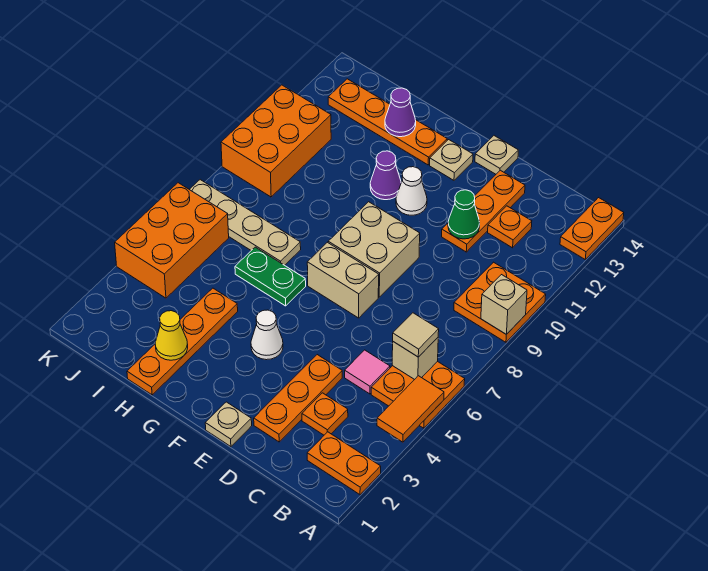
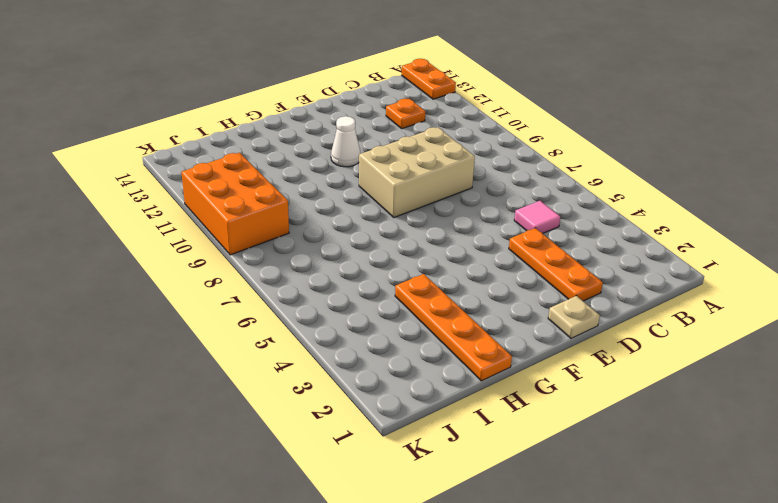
tan brick D8:F9 level 1 -> tan brick E8:F9 level 1
none -> orange plate A2:B2 level 1
none -> orange plate A5:B6 level 1
none -> orange plate A9:B10 level 1
none -> orange plate C3 level 1

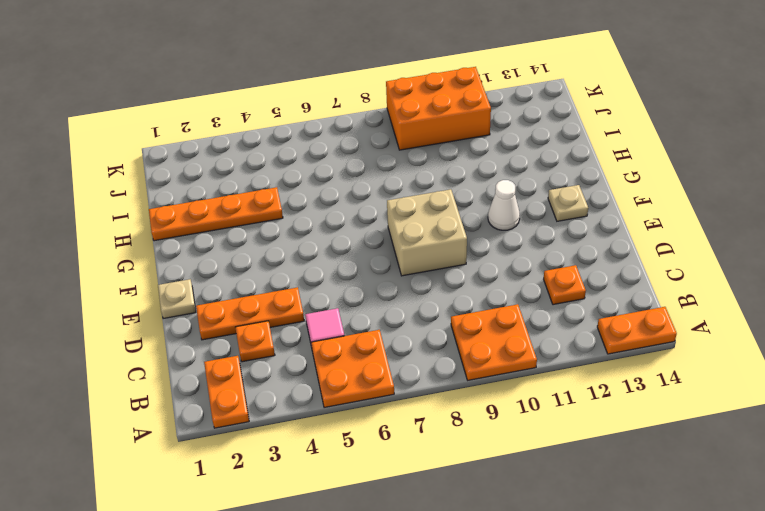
none -> orange plate D11:D13 level 1
none -> tan brick E7:F7 level 1
none -> tan plate E14 level 1
none -> white cone F4 level 1

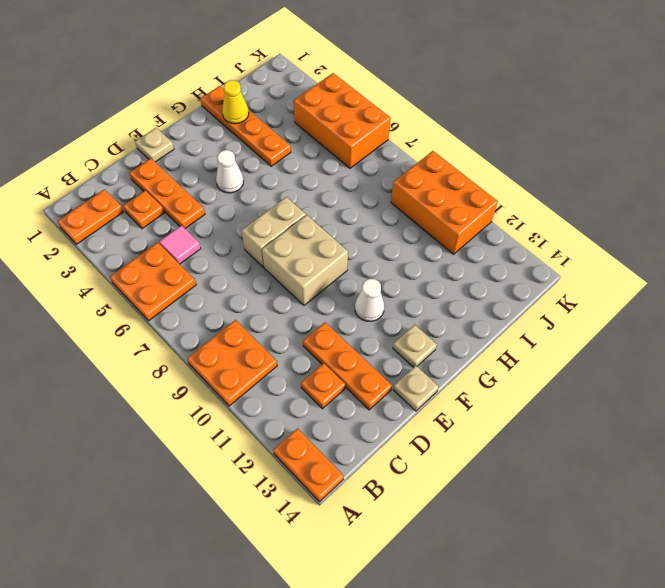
none -> green plate G6:H6 level 1
none -> purple cone G11 level 1
none -> orange plate G13:J13 level 1
none -> tan plate H7:K7 level 1

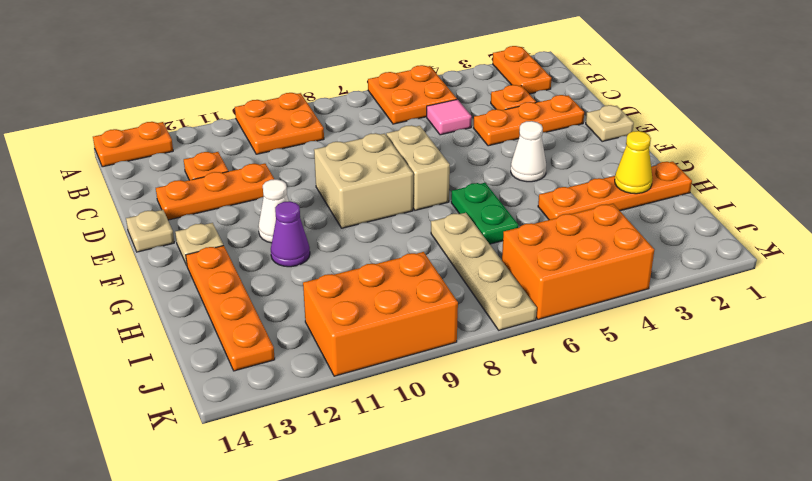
none -> orange tile A4:A5 level 2
none -> tan brick A9 level 2
none -> tan brick B6 level 2
none -> green cone D11 level 2

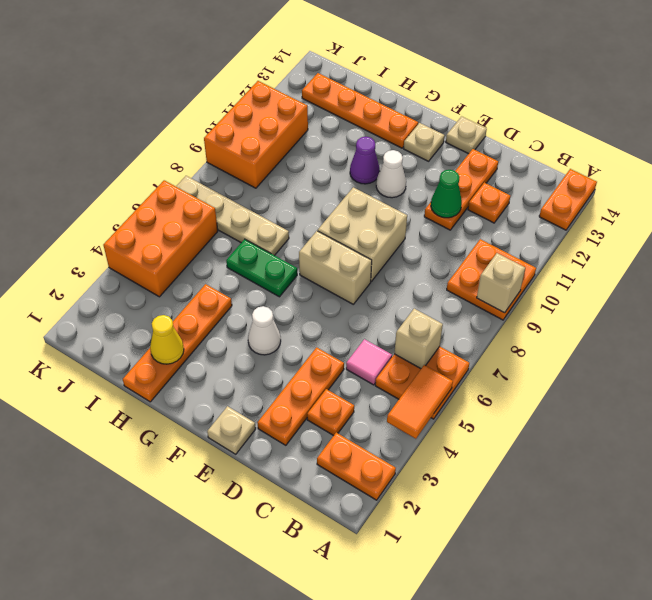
none -> purple cone H13 level 2
none -> tan tile B6 level 3

